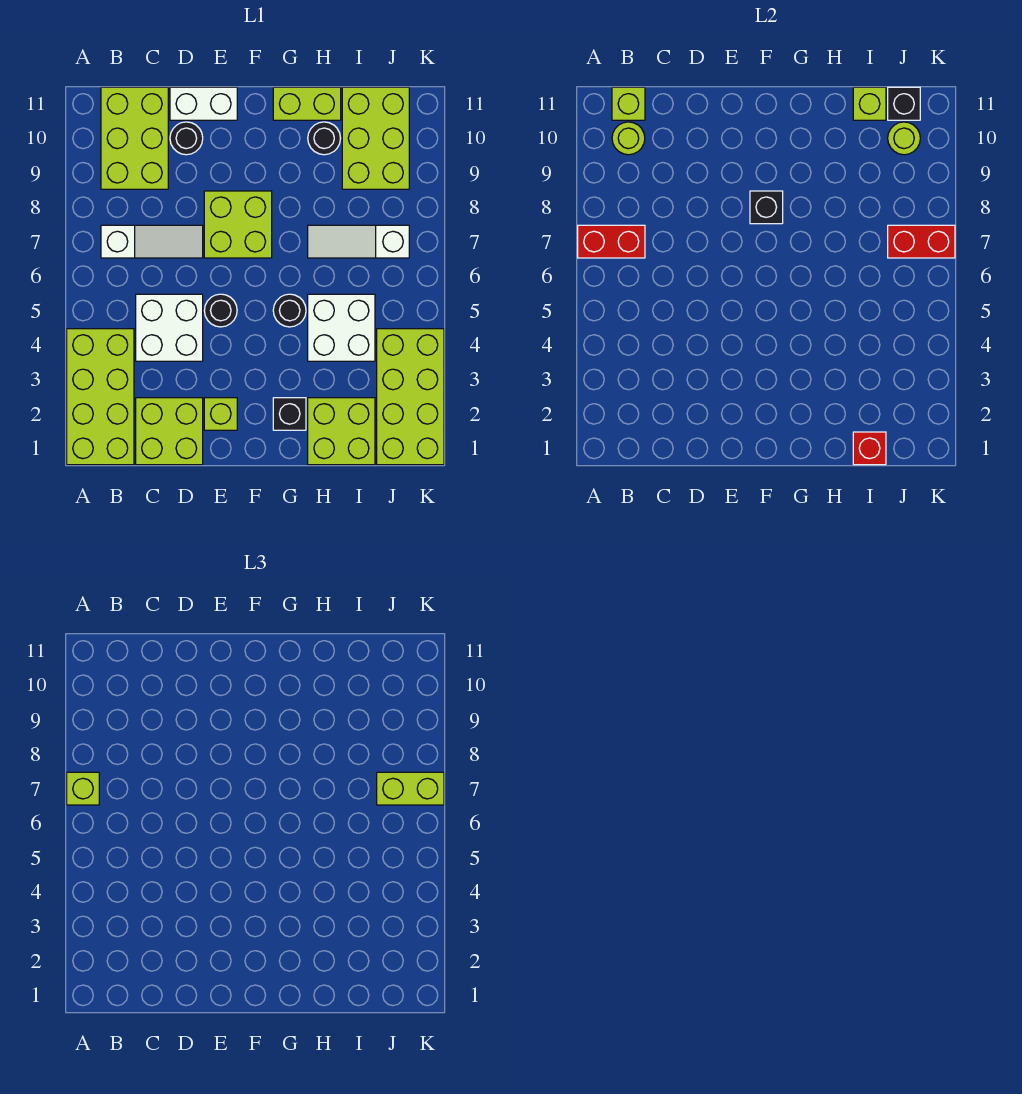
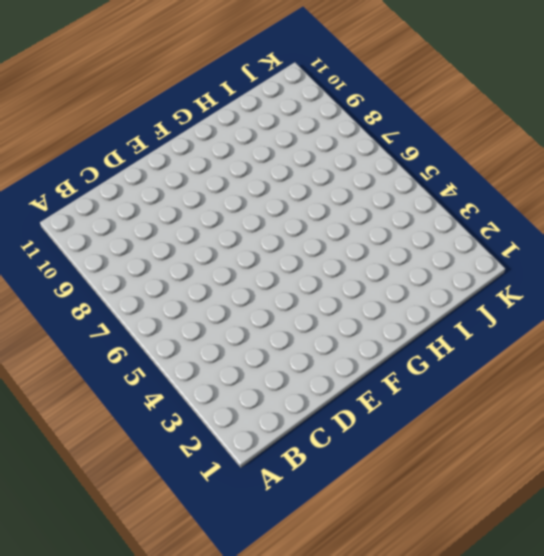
none -> lime brick A1:B4 level 1
none -> white slope B7:D7 level 1 top B
none -> lime brick B9:C11 level 1
none -> lime brick C1:D2 level 1

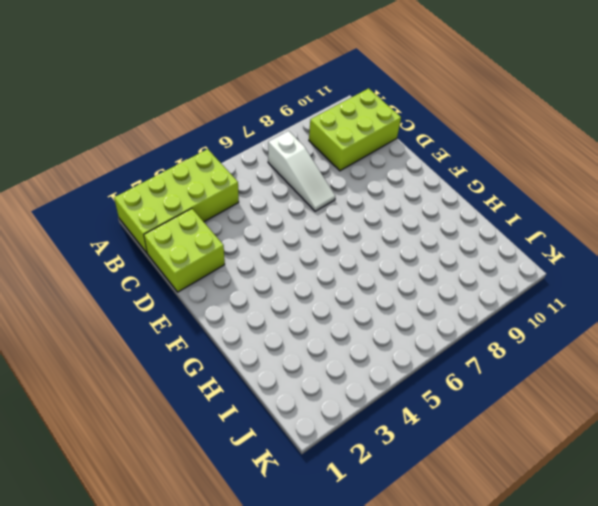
none -> white brick C4:D5 level 1
none -> black round brick D10 level 1
none -> white brick D11:E11 level 1
none -> lime brick E2 level 1

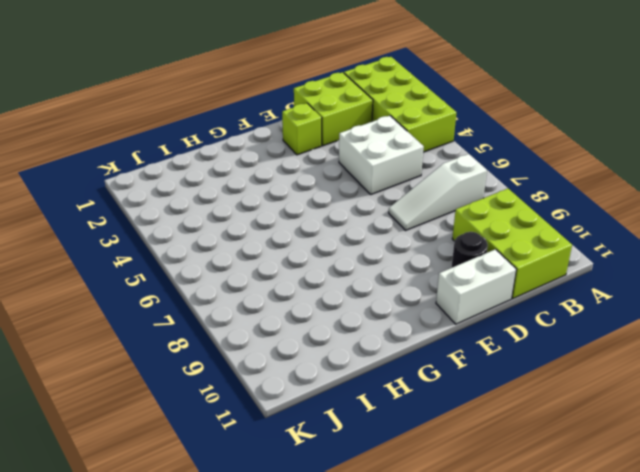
none -> black round brick E5 level 1
none -> lime brick E7:F8 level 1
none -> black brick G2 level 1
none -> black round brick G5 level 1

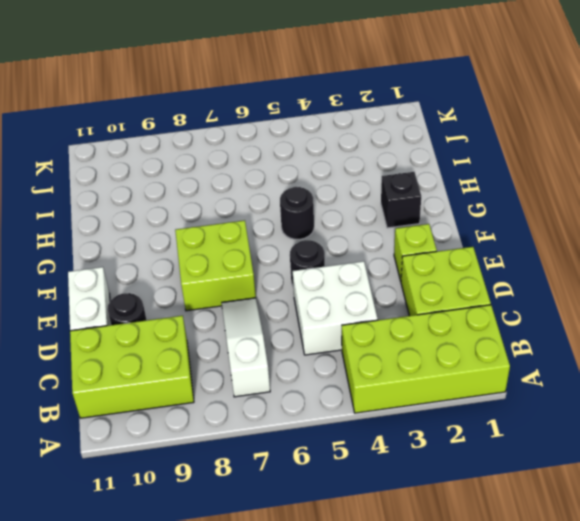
none -> lime brick G11:H11 level 1
none -> lime brick H1:I2 level 1
none -> white brick H4:I5 level 1
none -> white slope H7:J7 level 1 top J

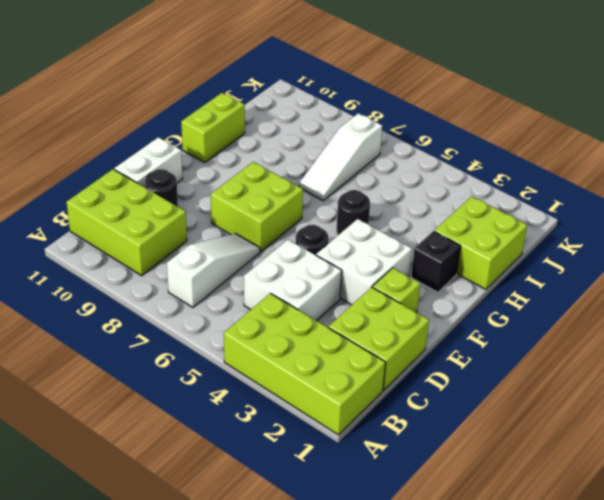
white brick E3:F4 level 1 -> white brick H4:I5 level 1
none -> black round brick H10 level 1
none -> lime brick I9:J11 level 1
none -> lime brick J1:K4 level 1
none -> red brick A7:B7 level 2

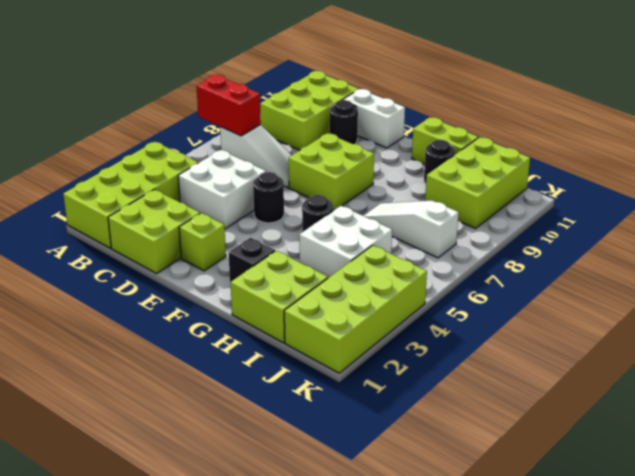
none -> lime round brick B10 level 2
none -> lime brick B11 level 2
none -> black brick F8 level 2
none -> red brick I1 level 2

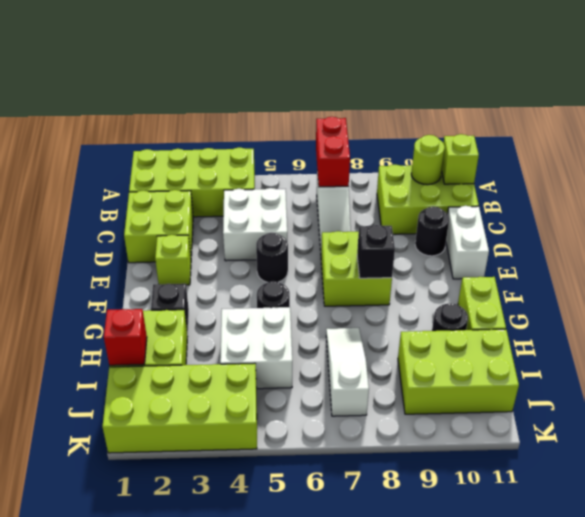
none -> lime brick I11 level 2
none -> red brick J7:K7 level 2
none -> lime round brick J10 level 2
none -> black brick J11 level 2

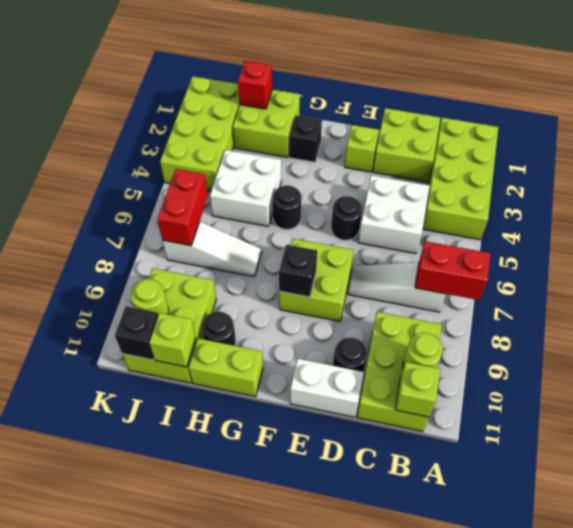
red brick J6:J7 level 2 -> red brick J7:K7 level 2
none -> lime brick A7 level 3
none -> lime brick J7:K7 level 3

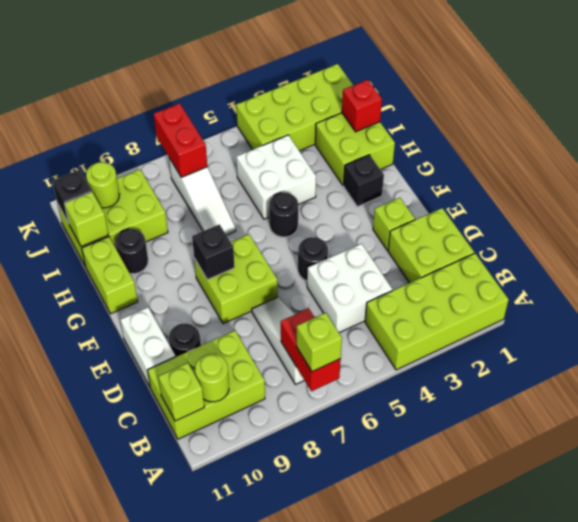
none -> lime brick J7:K7 level 3

